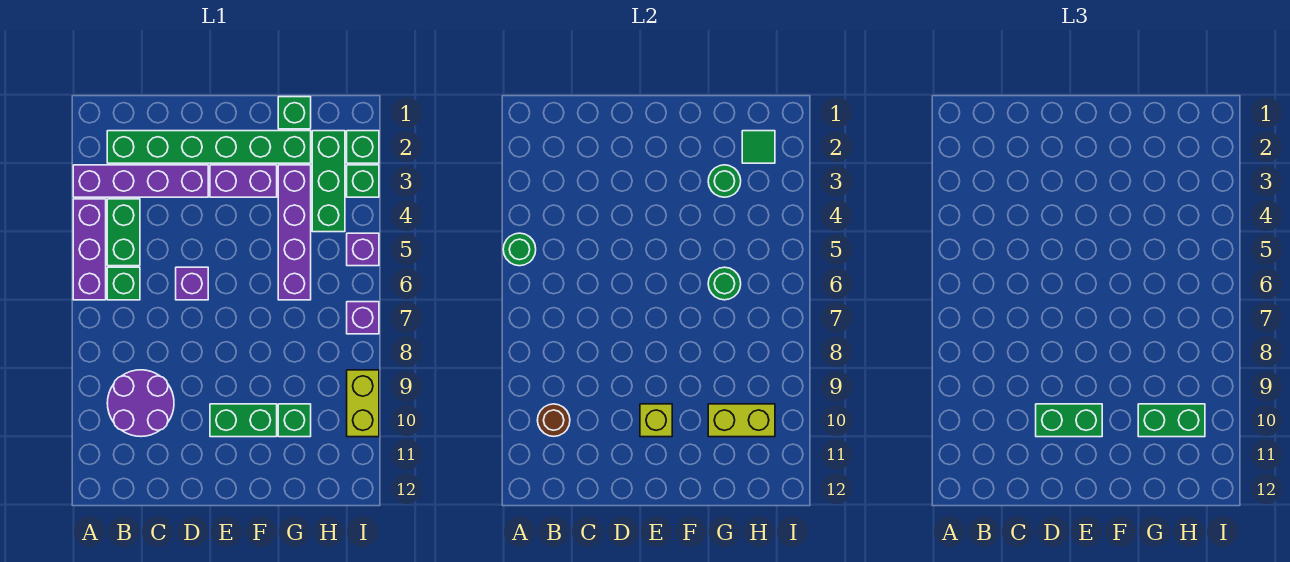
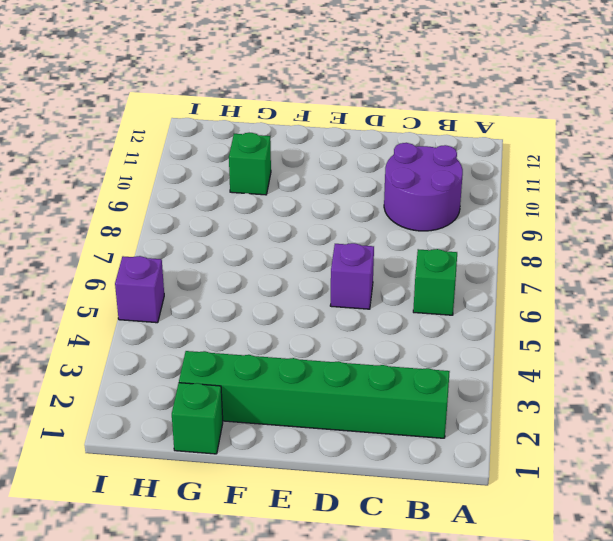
none -> purple brick A3:D3 level 1
none -> purple brick A4:A6 level 1
none -> green brick B4:B5 level 1

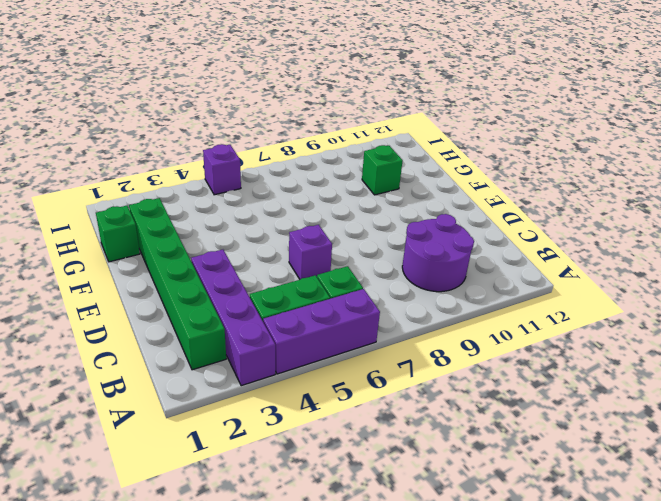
none -> purple brick E3:F3 level 1
none -> green brick E10:F10 level 1
none -> purple brick G3:G6 level 1

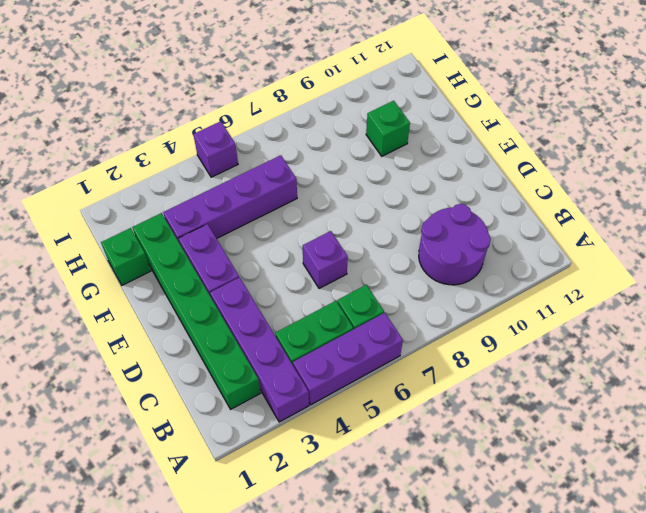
none -> green brick E10:F10 level 1
none -> green brick H2:H4 level 1
none -> green brick I2 level 1

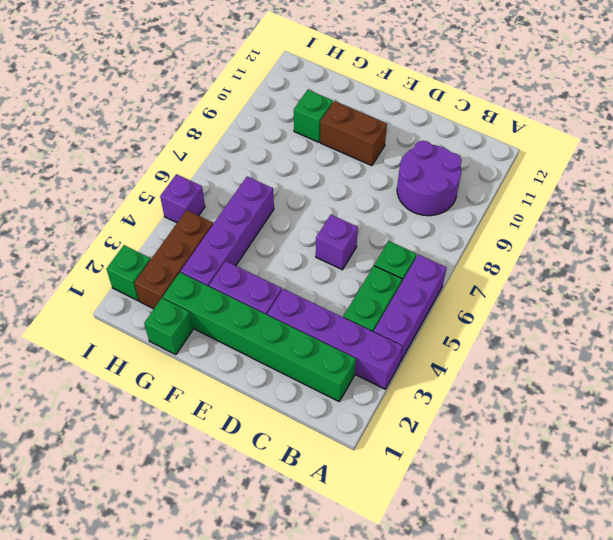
brown brick E10:F10 level 1 -> green brick E10:F10 level 1
brown brick H2:H4 level 1 -> green brick H2:H4 level 1
none -> green brick I3 level 1
none -> purple brick I7 level 1
none -> lime brick I9:I10 level 1

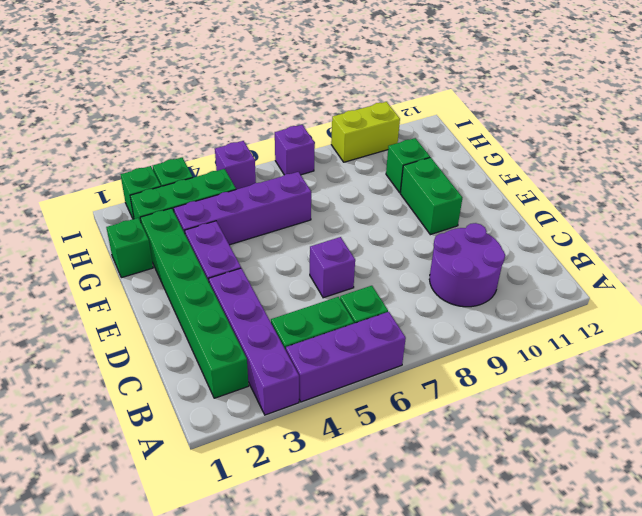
none -> green round brick A5 level 2
none -> brown round brick B10 level 2
none -> lime brick E10 level 2

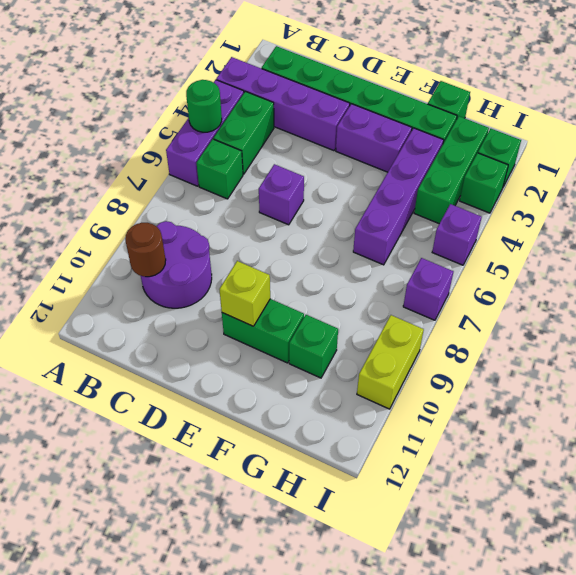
none -> green round brick G3 level 2
none -> green round brick G6 level 2
none -> lime brick G10:H10 level 2

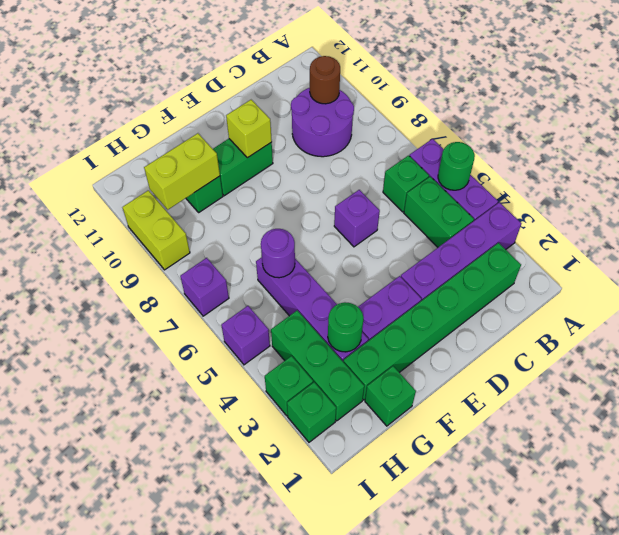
purple round brick G6 level 2 -> green round brick G6 level 2
none -> green tile H2 level 2
none -> green brick D10:E10 level 3
none -> green brick G10:H10 level 3

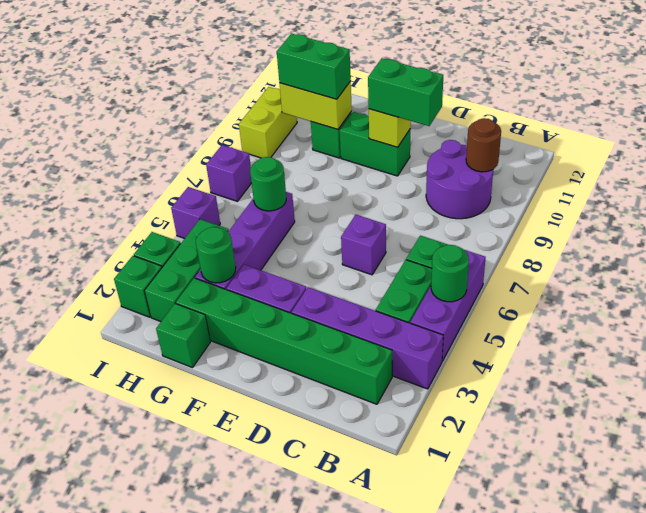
none -> green tile H2 level 2

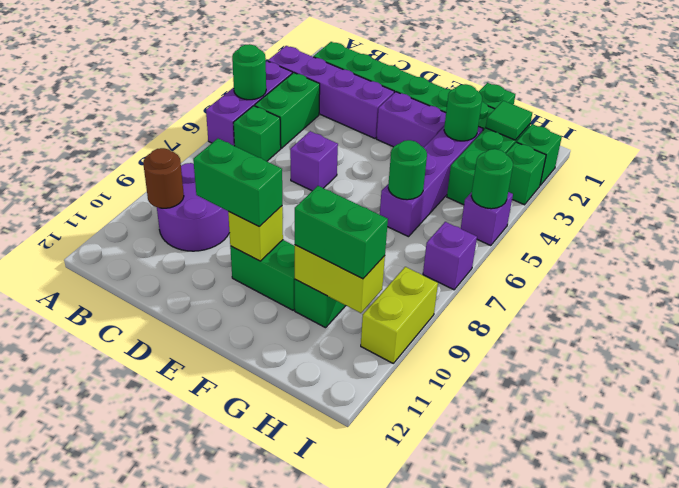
green round brick I5 level 2 -> none

